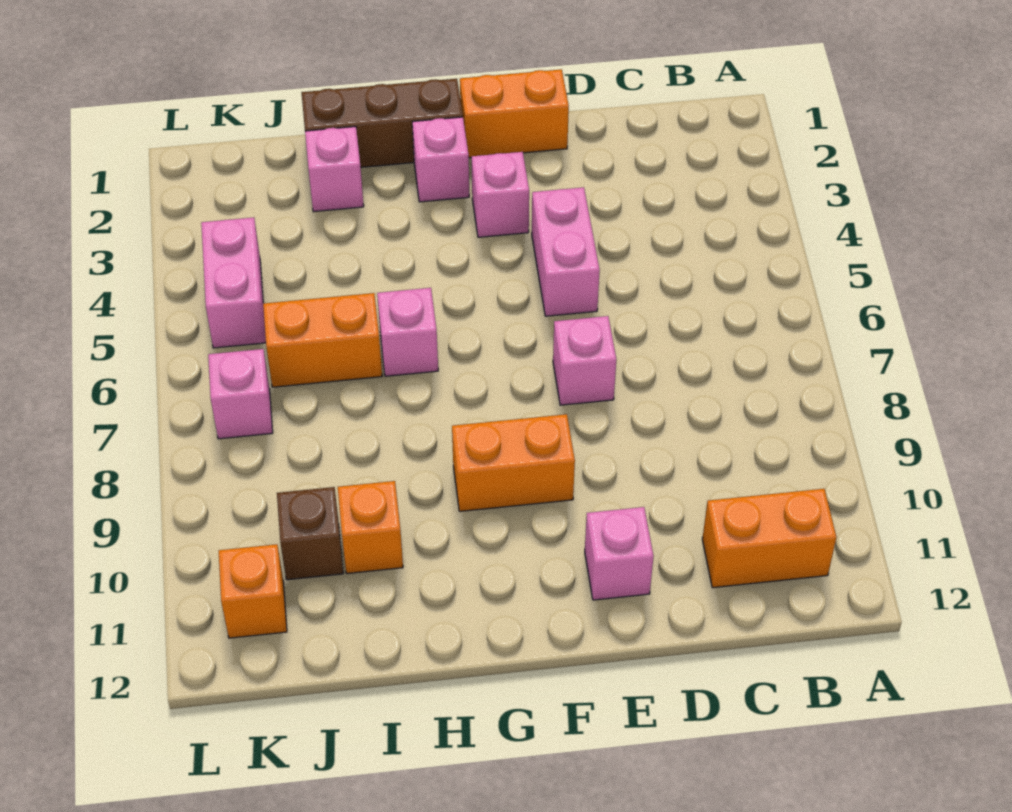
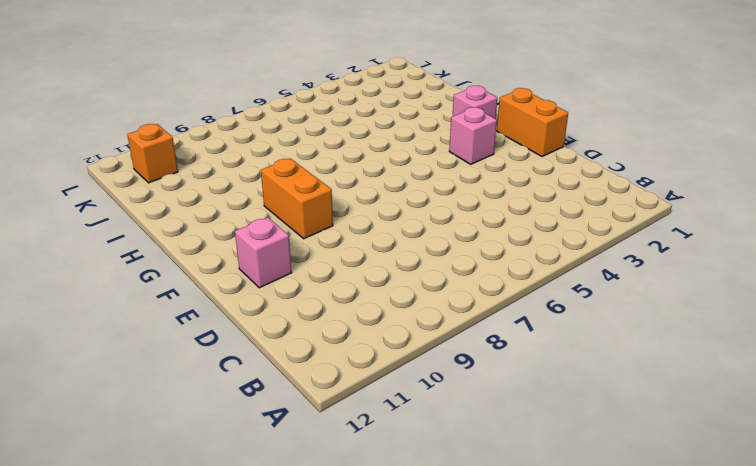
none -> orange brick B11:C11 level 1
none -> pink brick E4:E5 level 1
none -> pink brick E7 level 1

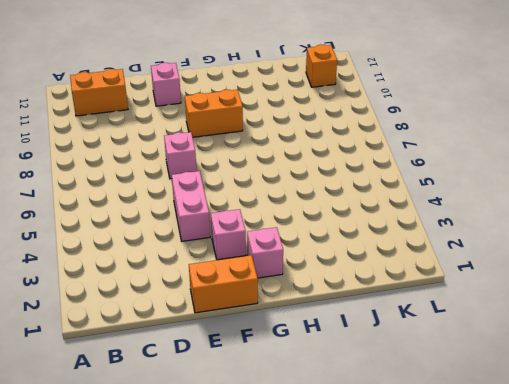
none -> brown brick G1:I1 level 1
none -> pink brick H6 level 1
none -> pink brick I2 level 1

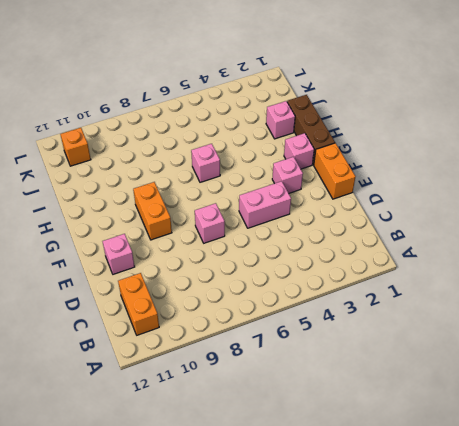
none -> orange brick I6:J6 level 1
none -> orange brick I10 level 1
none -> brown brick J10 level 1

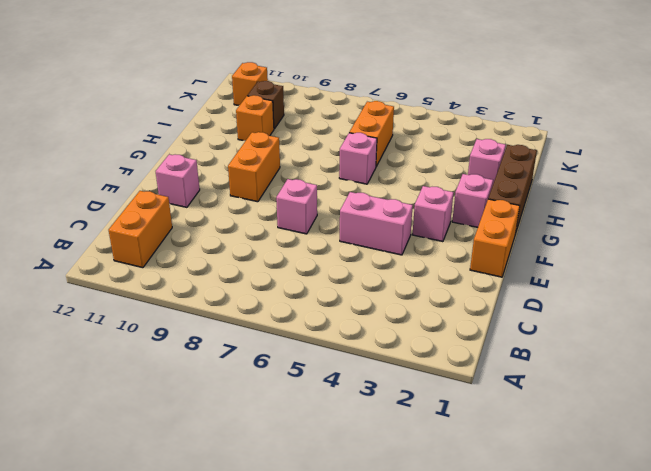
none -> pink brick K4:K5 level 1
none -> pink brick K7 level 1

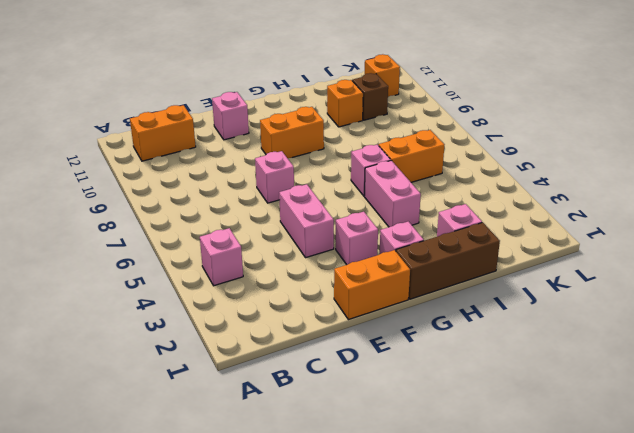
pink brick B4 level 1 -> pink brick K7 level 1
pink brick H4:H5 level 1 -> pink brick K4:K5 level 1

